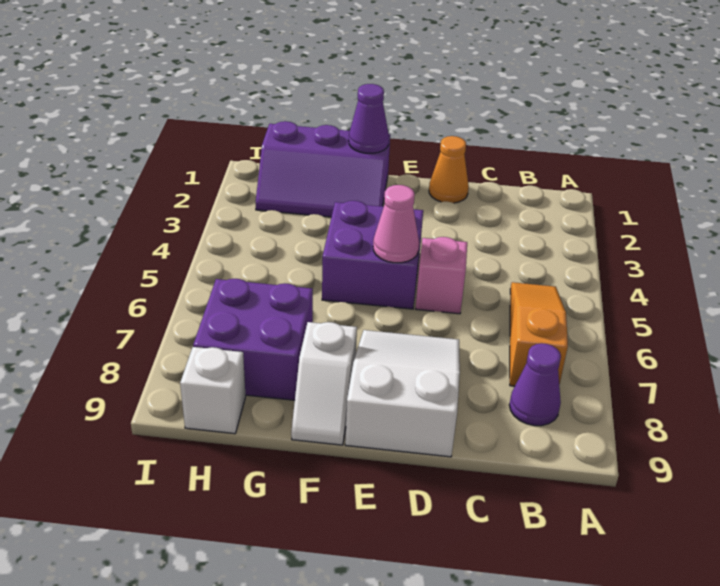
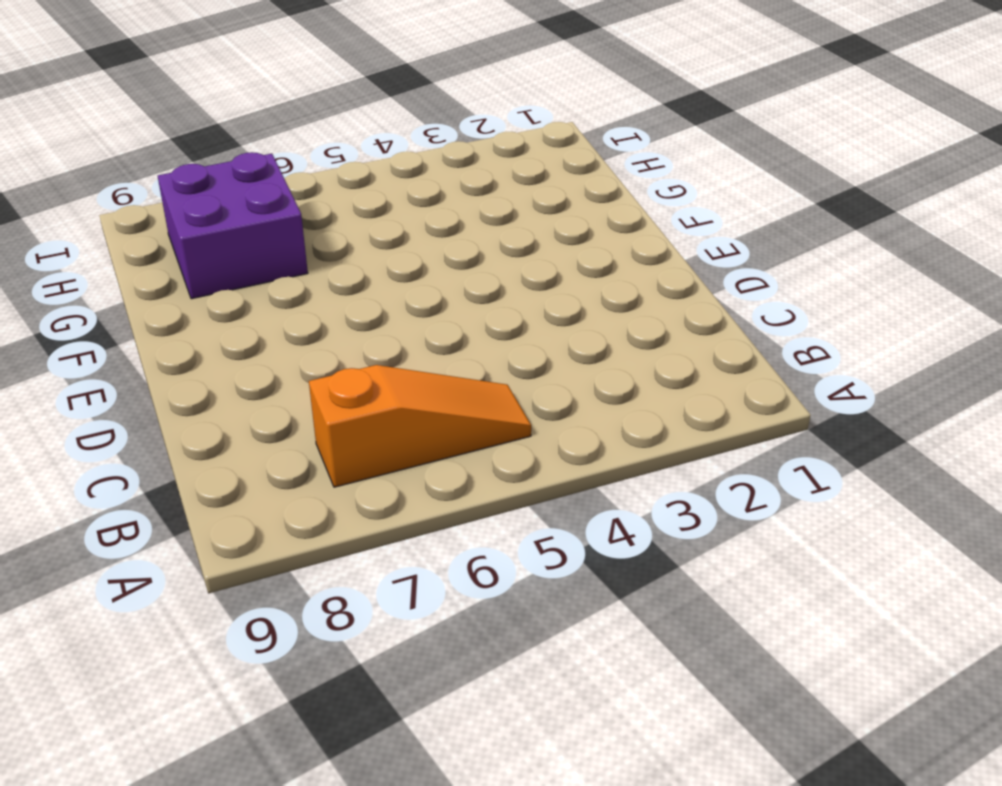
none -> purple cone B8 level 1
none -> orange cone D1 level 1
none -> pink brick D5 level 1

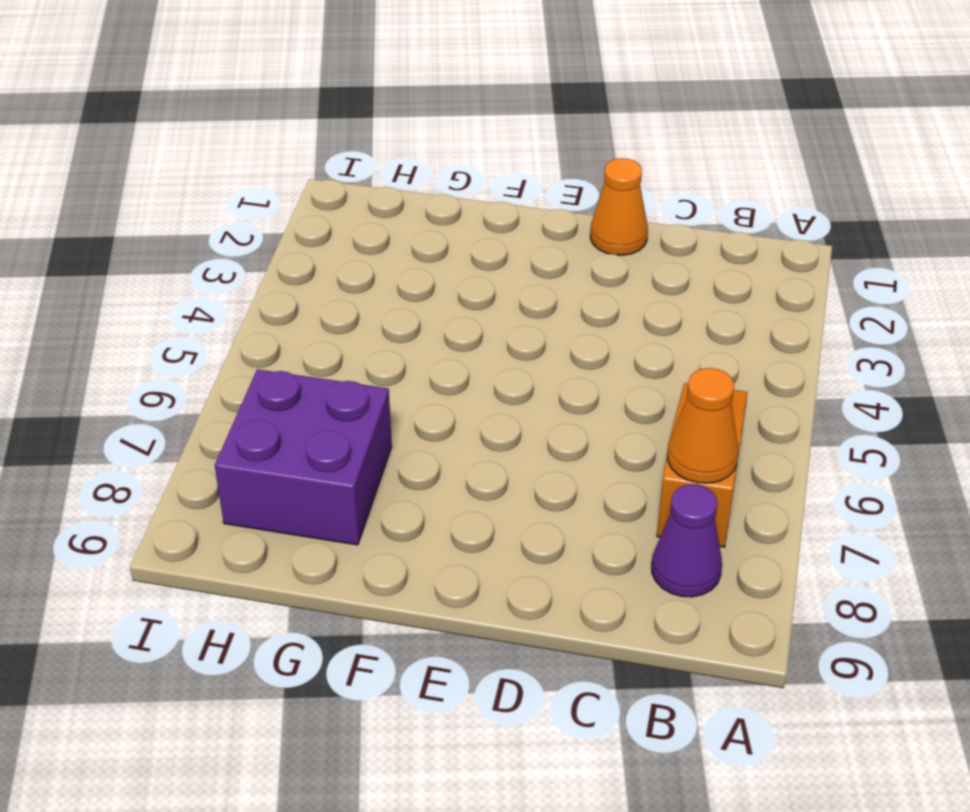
orange cone B7 level 2 -> none
none -> pink brick D5 level 1
none -> white slope D7:E9 level 1 top 9
none -> purple brick E4:F5 level 1

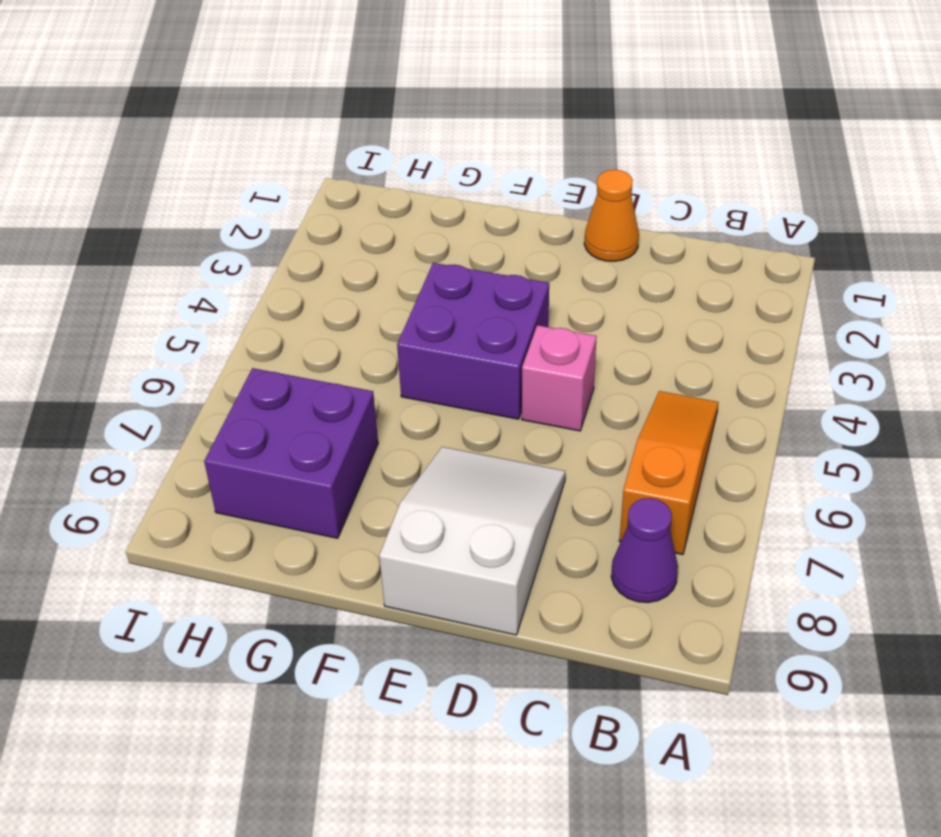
none -> purple slope F1:H2 level 1 top 1
none -> white slope F8:F9 level 1 top 8
none -> white brick H9 level 1

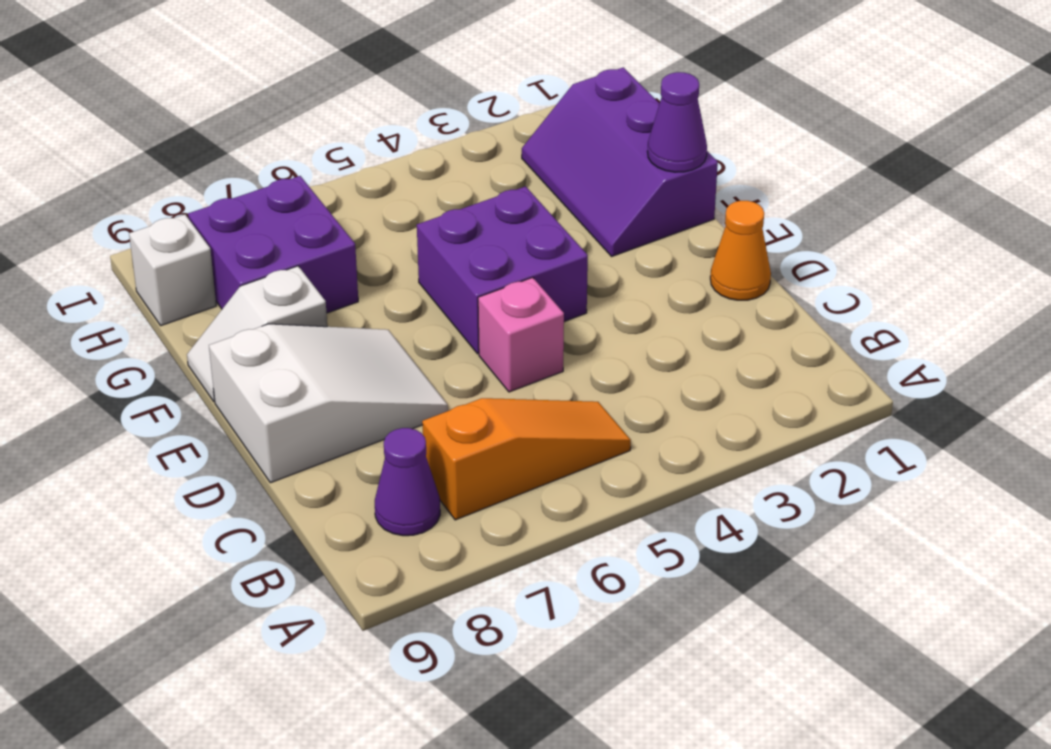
none -> pink cone E5 level 2

